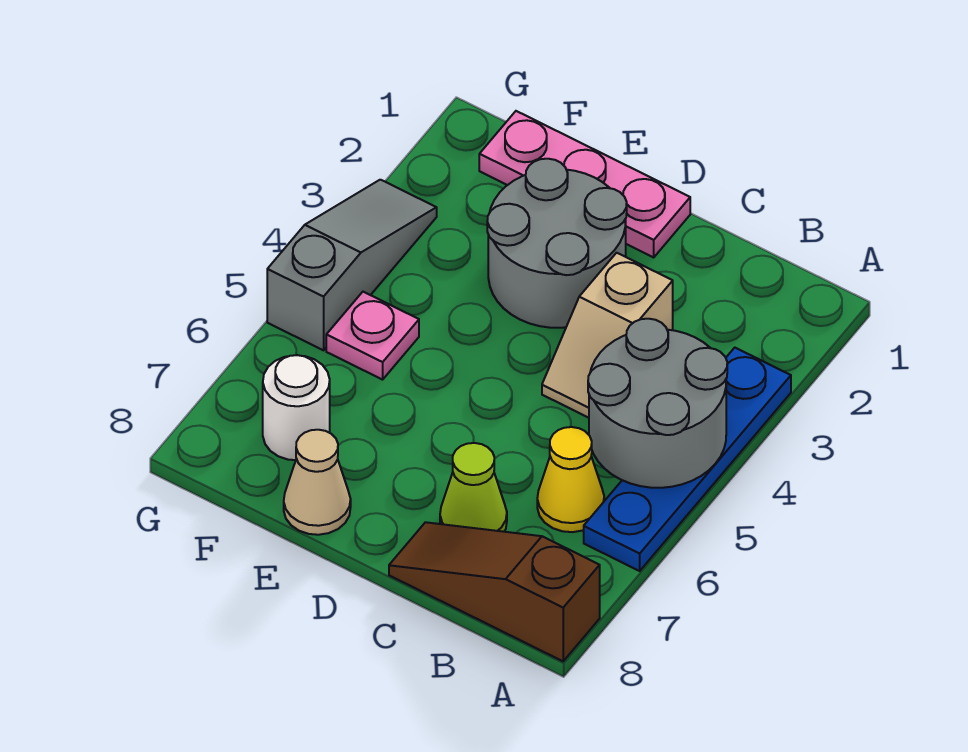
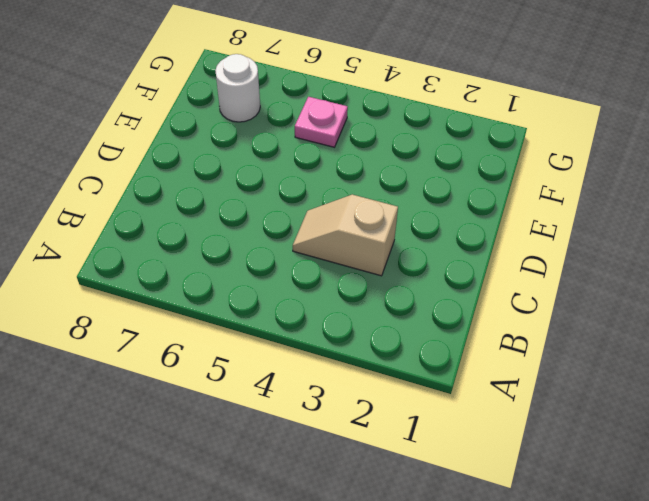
none -> blue plate A3:A6 level 1
none -> brown slope A8:C8 level 1 top A
none -> yellow cone B6 level 1

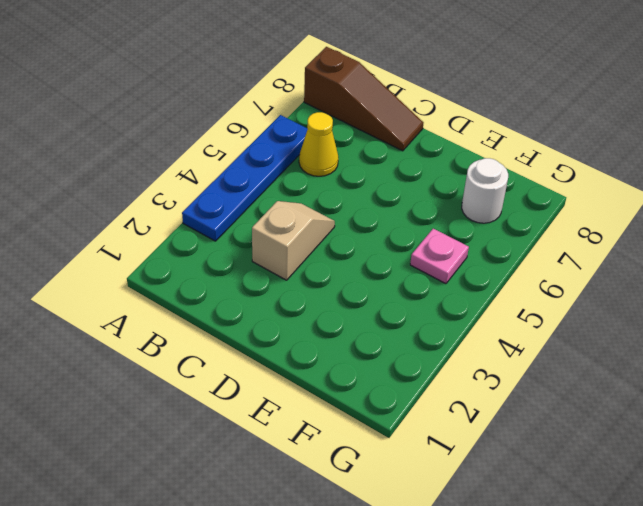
none -> lime cone C7 level 1
none -> pink plate D1:F1 level 1
none -> grey round brick D2:E3 level 1

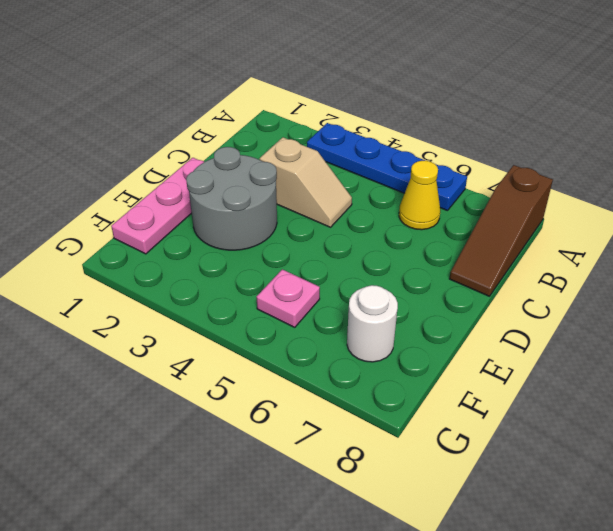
none -> lime cone C7 level 1
none -> tan cone E8 level 1
none -> grey slope G3:G5 level 1 top 5

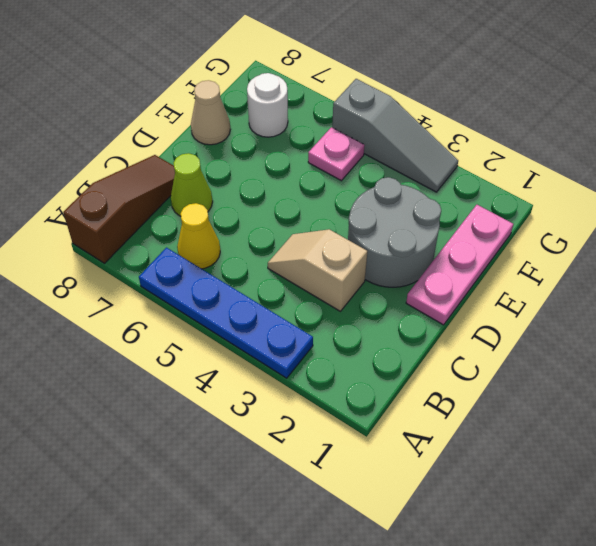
none -> grey round brick A4:B5 level 2

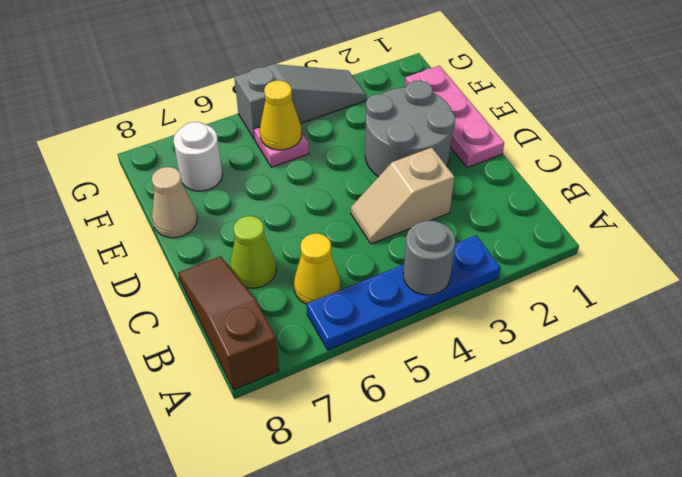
grey round brick A4 level 2 -> grey round brick A4:B5 level 2
yellow cone F5 level 2 -> none

